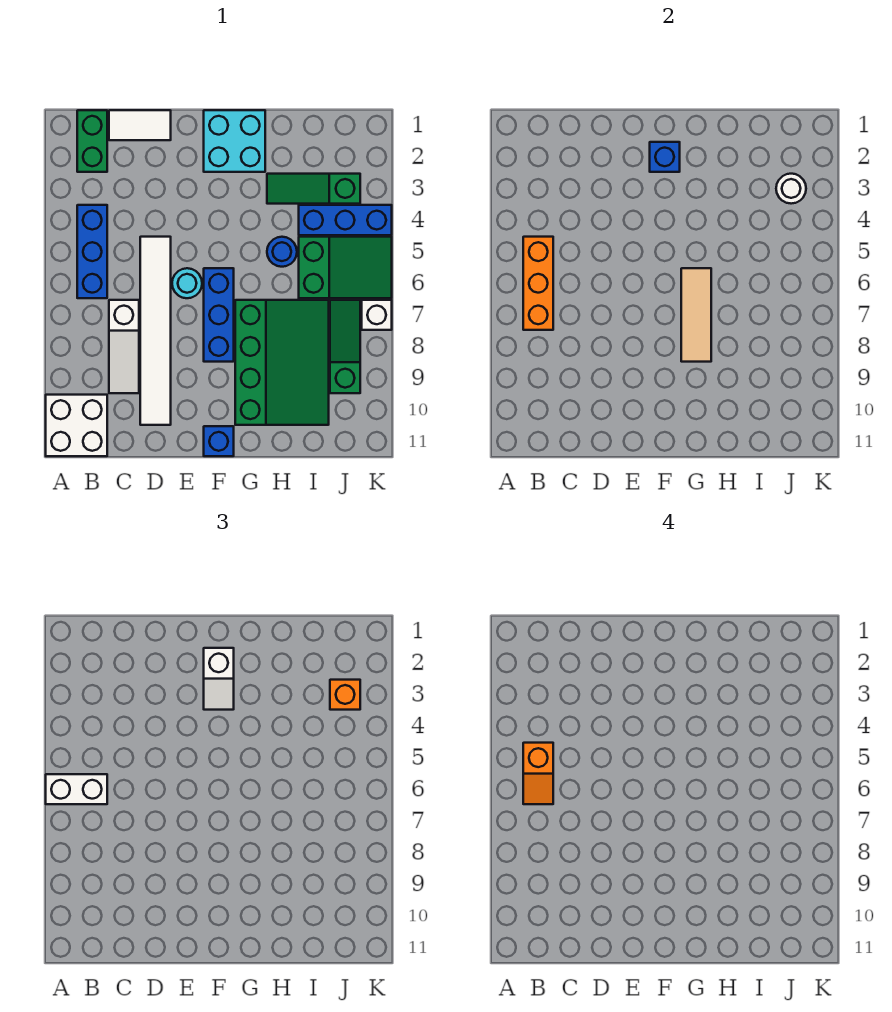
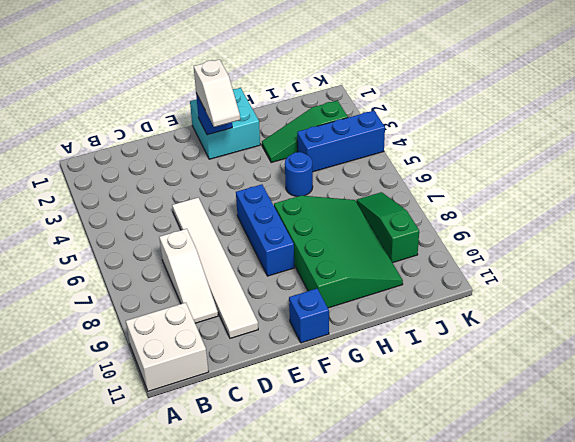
none -> green brick B1:B2 level 1
none -> blue brick B4:B6 level 1
none -> white tile C1:D1 level 1

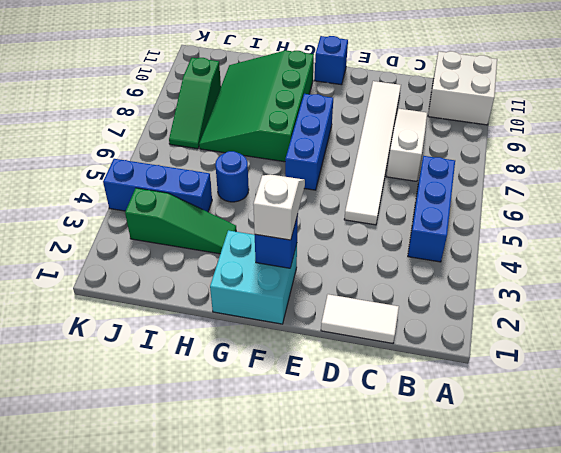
none -> green brick B1:B2 level 1
none -> cyan round brick E6 level 1
none -> green slope I5:K6 level 1 top I

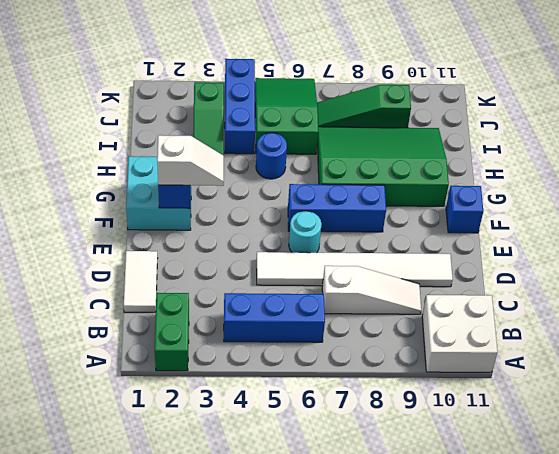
green brick A2:B2 level 1 -> green brick B1:B2 level 1
none -> white brick K7 level 1
none -> orange brick B5:B7 level 2
none -> tan tile G6:G8 level 2

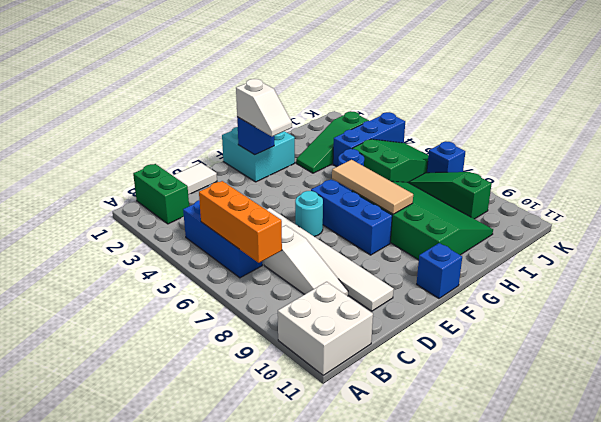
blue brick K7 level 1 -> white brick K7 level 1
none -> white round brick J3 level 2
none -> white brick A6:B6 level 3
none -> orange brick J3 level 3

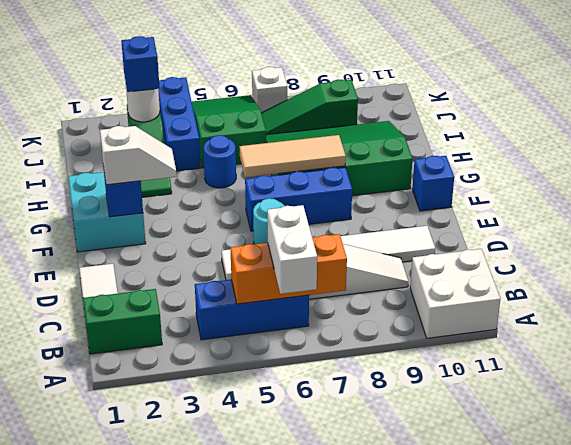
blue brick J3 level 3 -> orange brick J3 level 3
none -> orange slope B5:B6 level 4 top 5

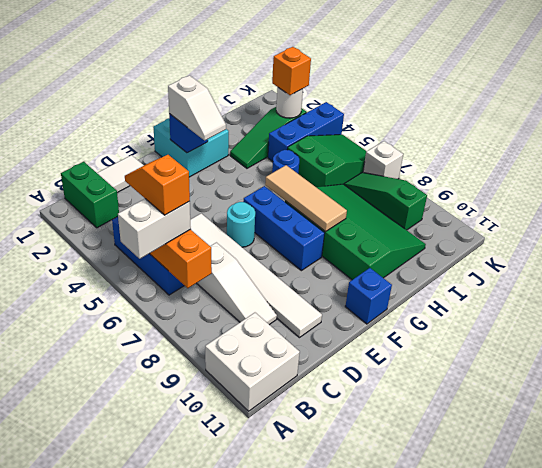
orange slope B5:B6 level 4 top 6 -> orange slope B5:B6 level 4 top 5

